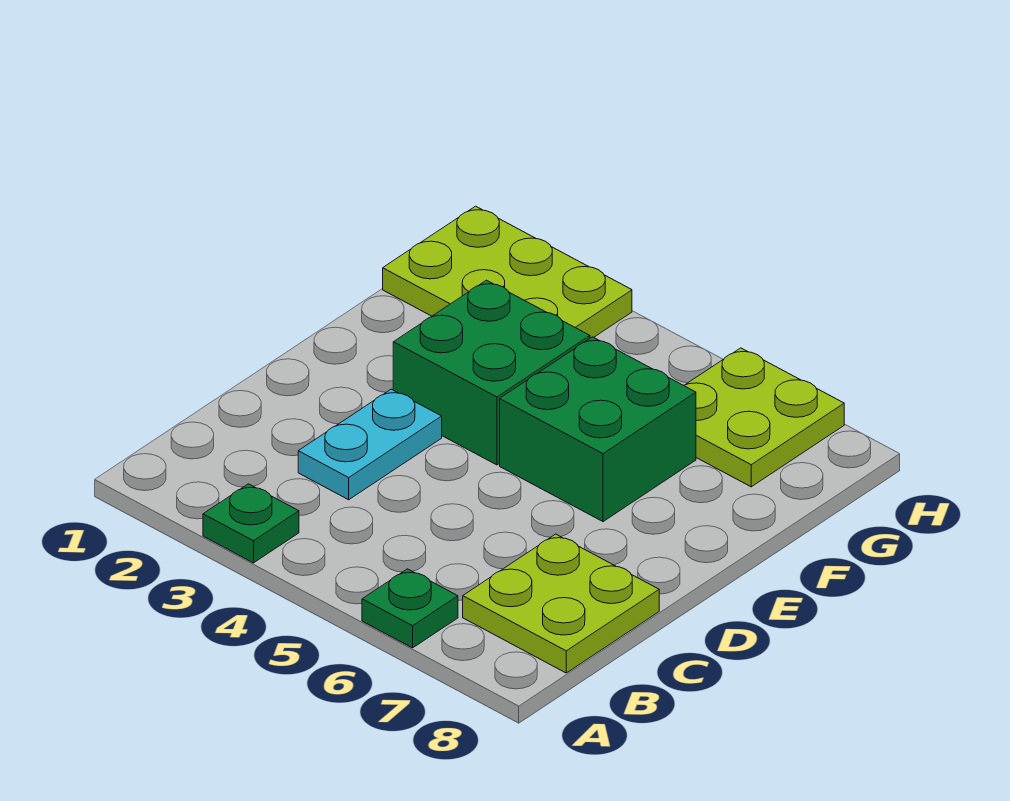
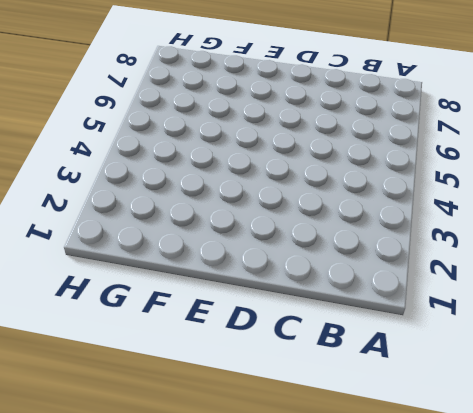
none -> green plate A3 level 1
none -> green plate A6 level 1

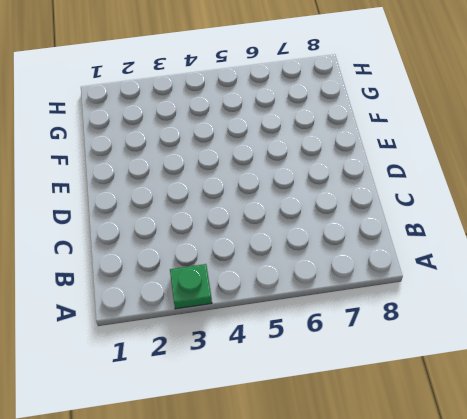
none -> green plate A6 level 1
none -> lime plate B7:C8 level 1

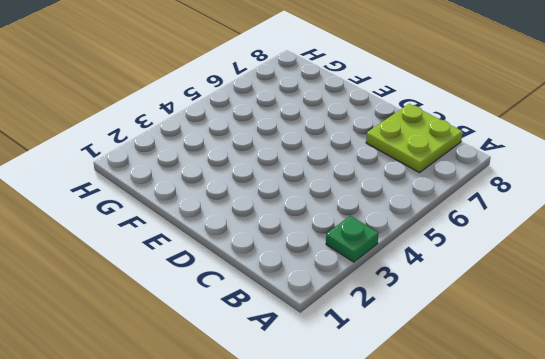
none -> green plate A6 level 1
none -> cyan plate C3:D3 level 1

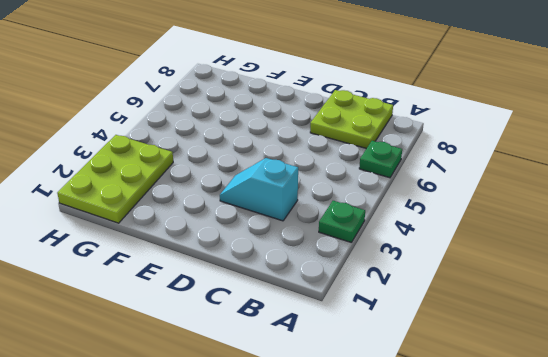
cyan slope C3:D3 level 1 top C -> cyan plate C3:D3 level 1
none -> green brick E3:F4 level 1
none -> green brick E5:F6 level 1

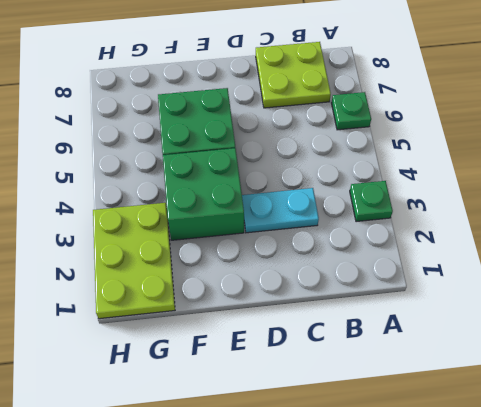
none -> lime plate G6:H7 level 1

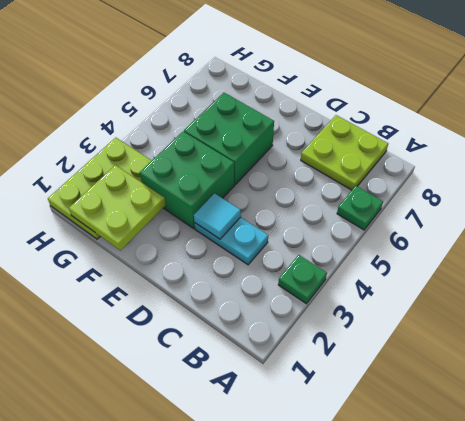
cyan tile D3 level 2 -> none
lime plate F1:G2 level 2 -> lime plate G6:H7 level 1

